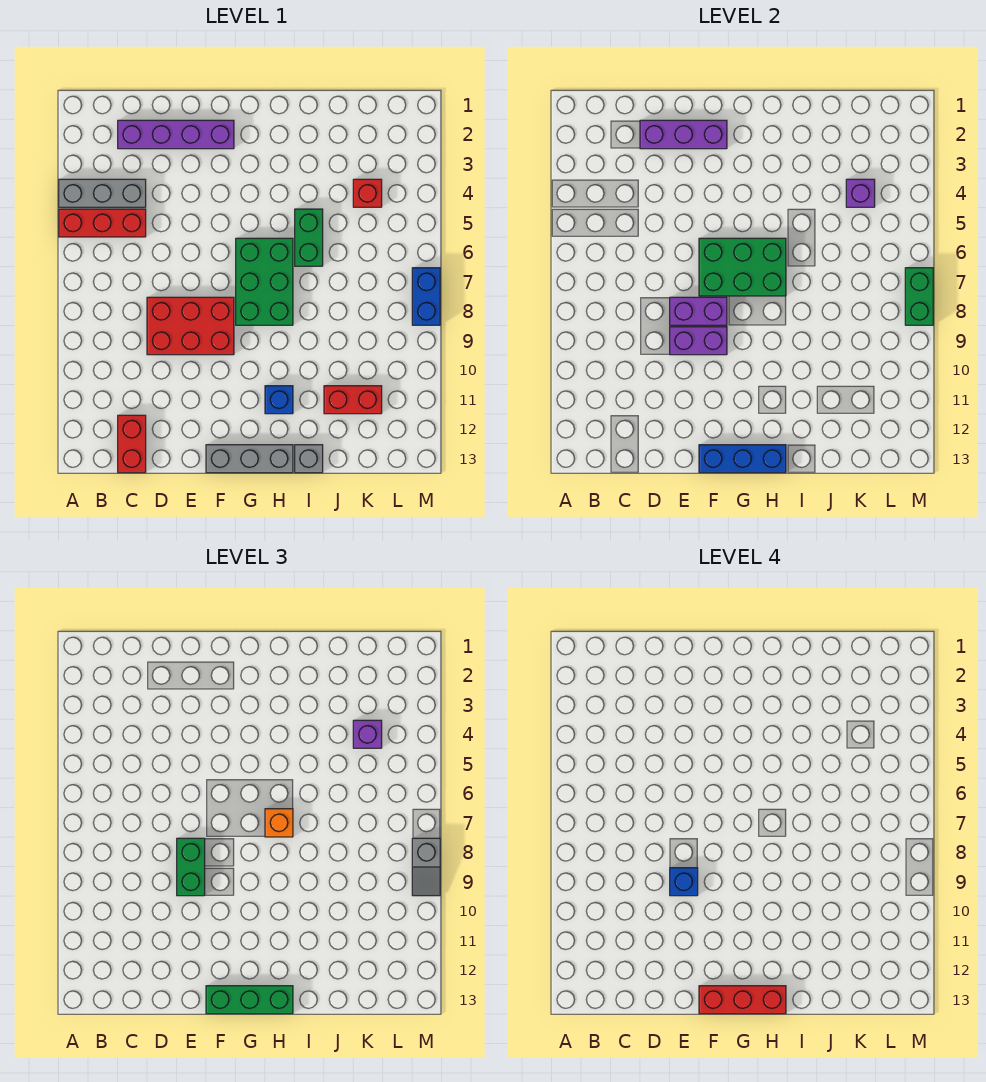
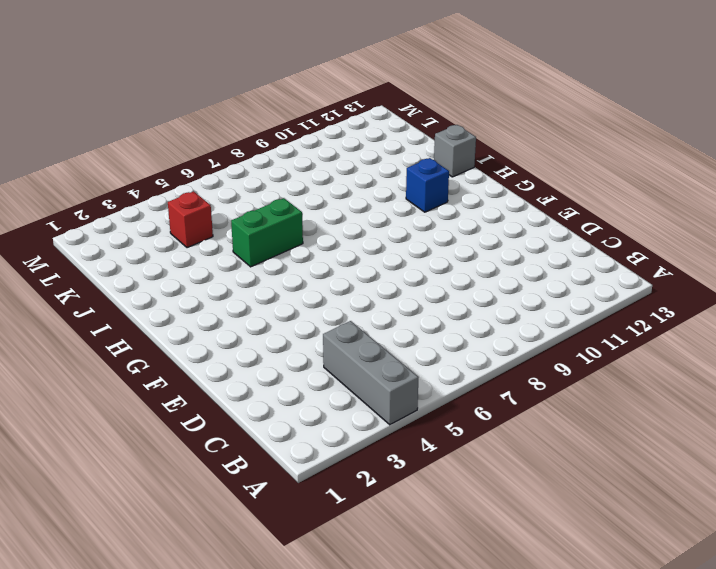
none -> red brick A5:C5 level 1
none -> purple brick C2:F2 level 1
none -> red brick C12:C13 level 1

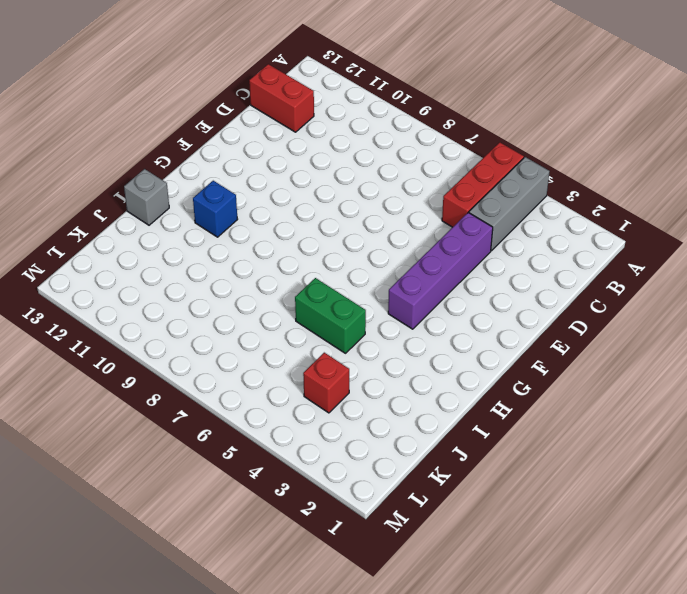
purple brick D4:G4 level 1 -> purple brick C2:F2 level 1
none -> red brick D8:F9 level 1
none -> grey brick F13:H13 level 1
none -> green brick G6:H8 level 1

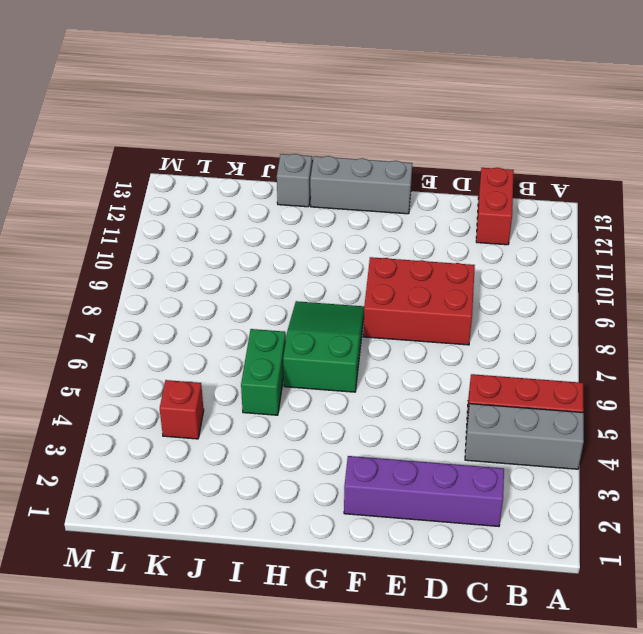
green slope G6:H8 level 1 top 6 -> green brick G6:H8 level 1
none -> blue brick H11 level 1
none -> red brick J11:K11 level 1
none -> blue brick M7:M8 level 1

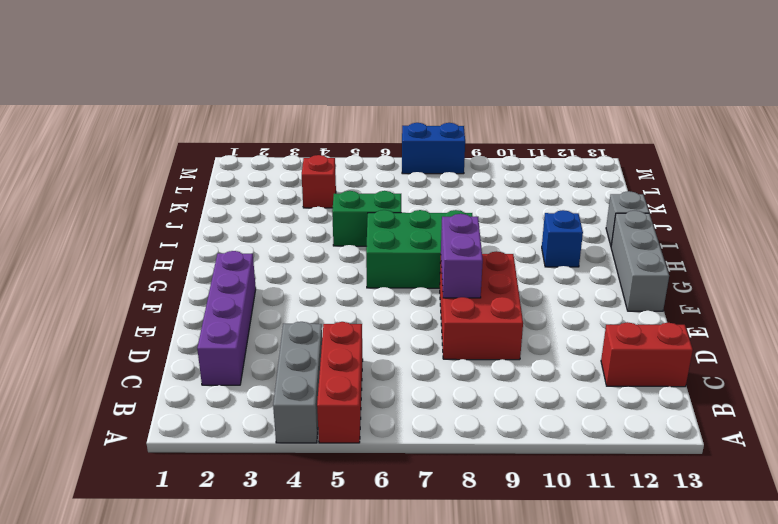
none -> red brick J11:K11 level 1
none -> purple brick D2:F2 level 2
none -> purple brick E9:F9 level 2

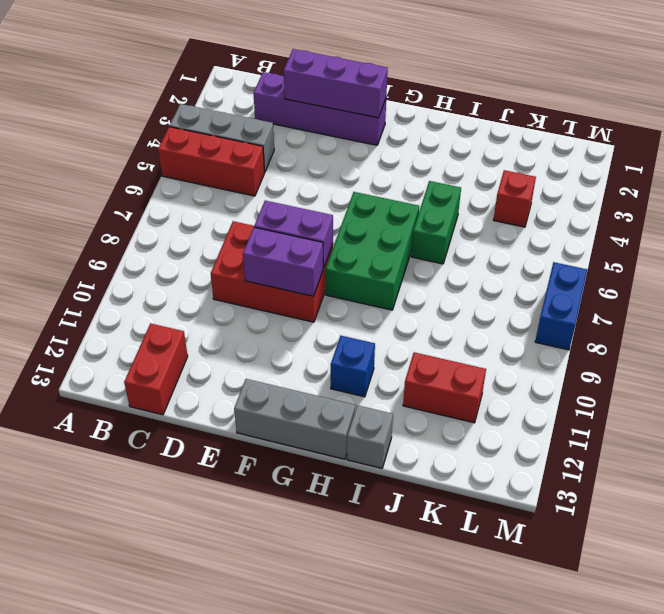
none -> green brick F6:H7 level 2
none -> blue brick F13:H13 level 2
none -> purple brick K4 level 2

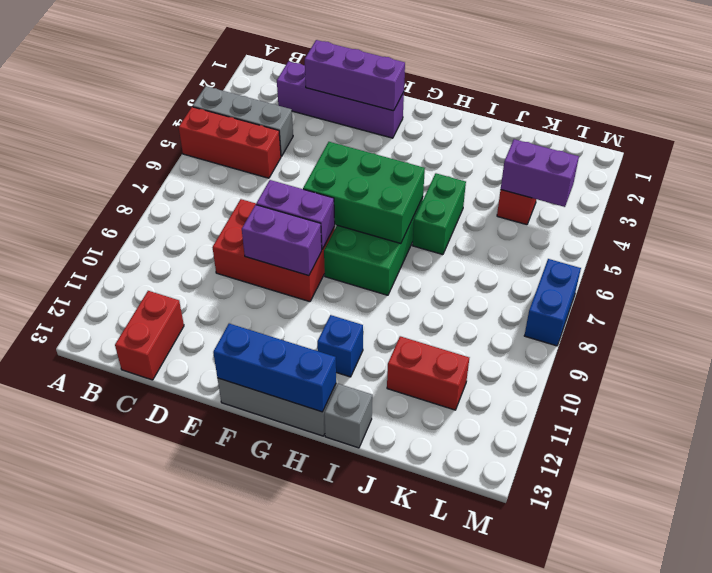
purple brick K4:L4 level 2 -> purple brick K4 level 2
none -> green brick M7:M8 level 2
none -> green brick E8:E9 level 3
none -> green brick F13:H13 level 3

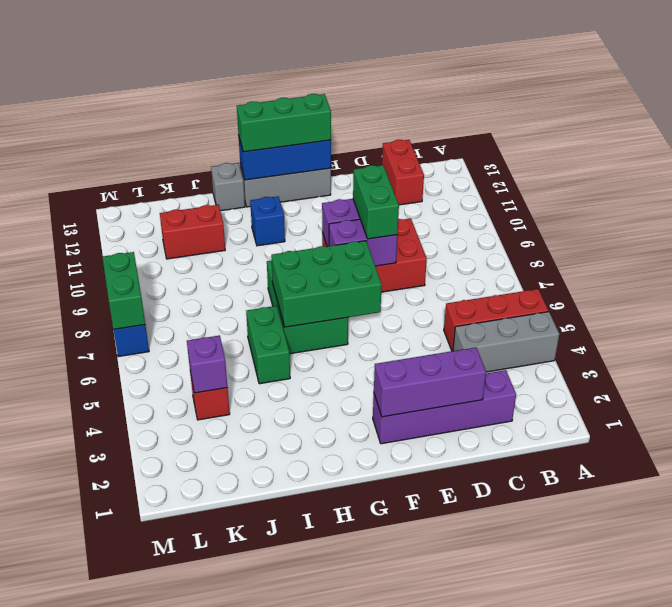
none -> orange brick H7 level 3
none -> purple brick K4 level 3
none -> grey slope M8:M9 level 3 top 8

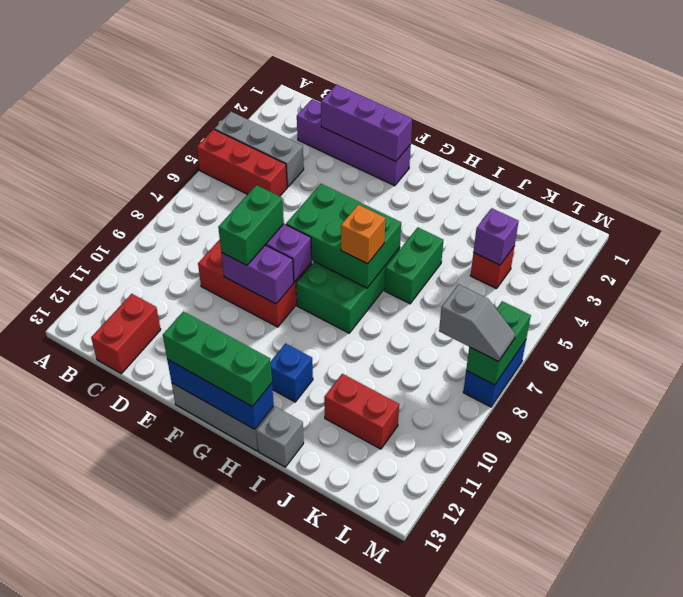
grey slope L8:M8 level 3 top L -> grey slope M8:M9 level 3 top 8
none -> purple brick K4 level 3
none -> blue brick E9 level 4
none -> red brick F13:H13 level 4

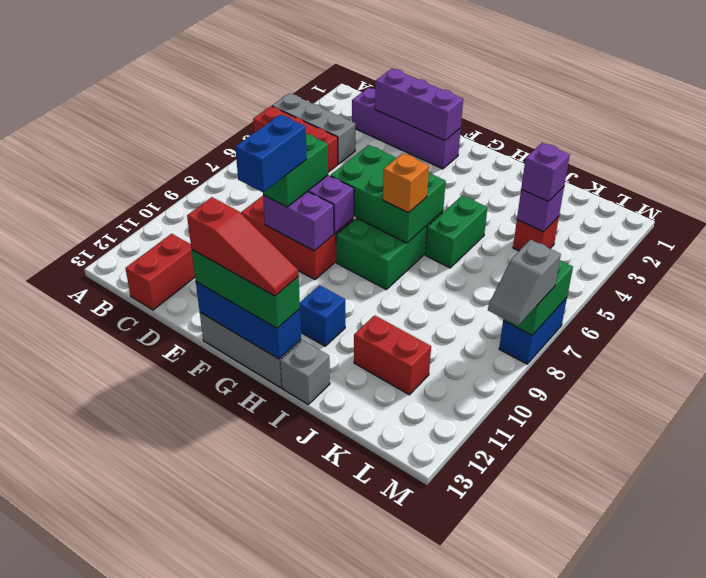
blue brick E9:E10 level 4 -> blue brick E9 level 4
red slope F13:H13 level 4 top F -> red brick F13:H13 level 4

